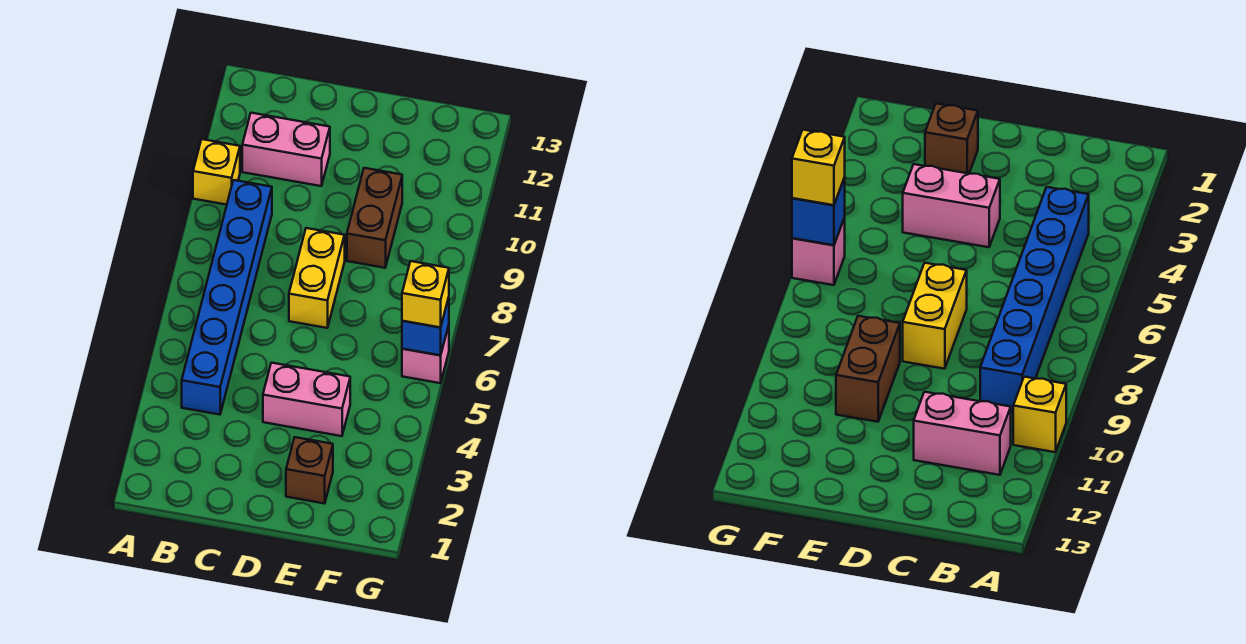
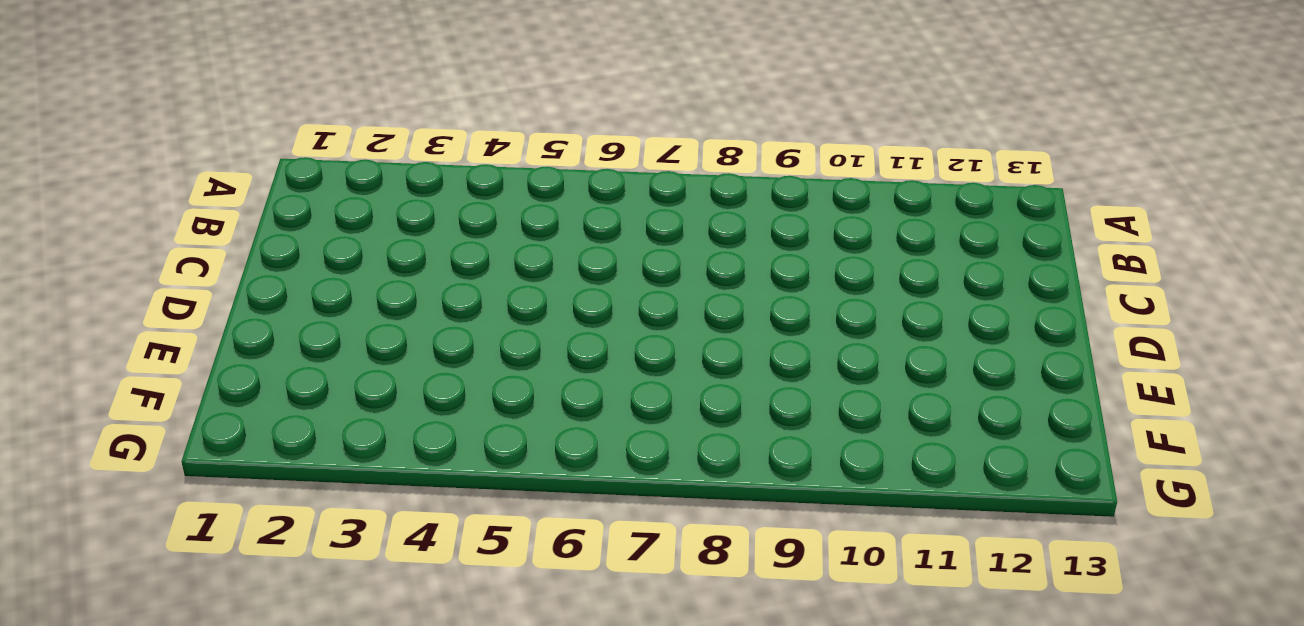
none -> yellow brick A10 level 1
none -> blue brick B4:B9 level 1

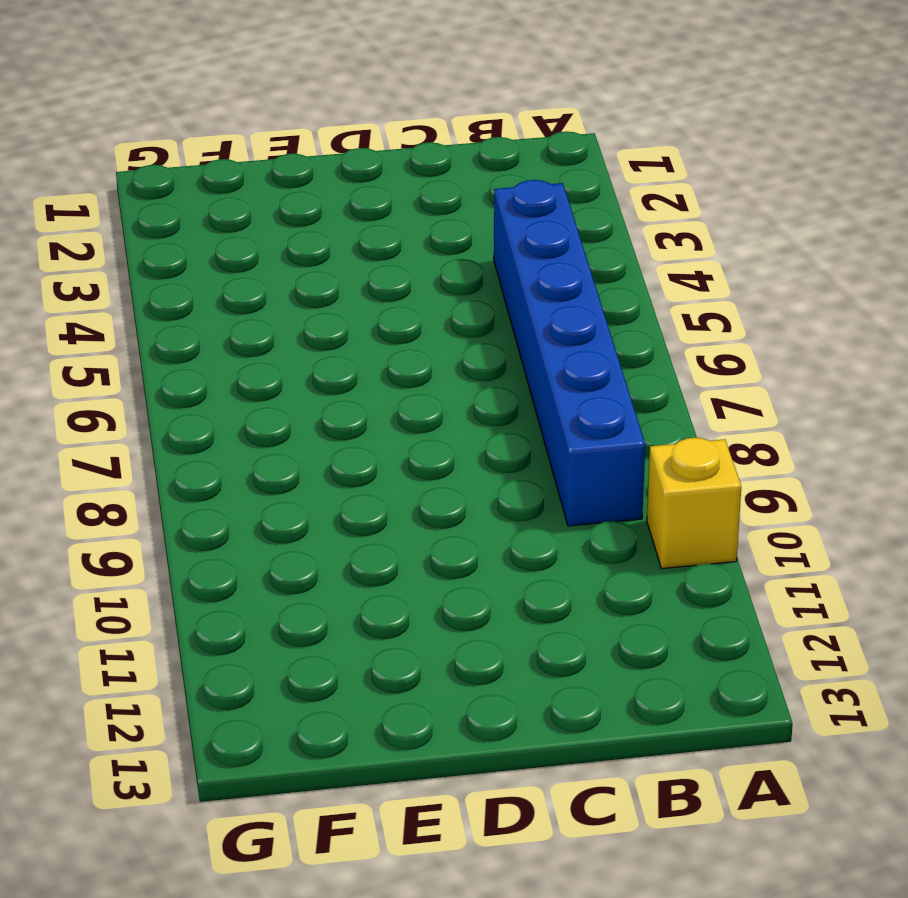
none -> pink brick B11:C11 level 1
none -> pink brick D4:E4 level 1

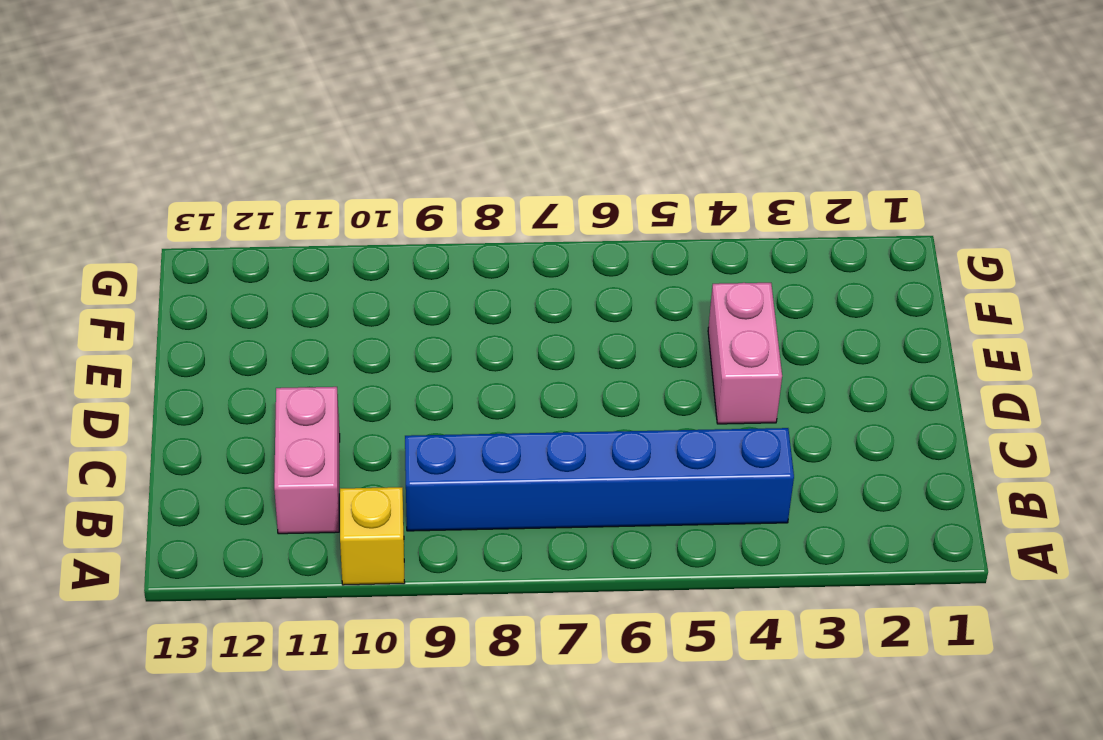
none -> yellow brick D7:D8 level 1
none -> brown brick E2 level 1

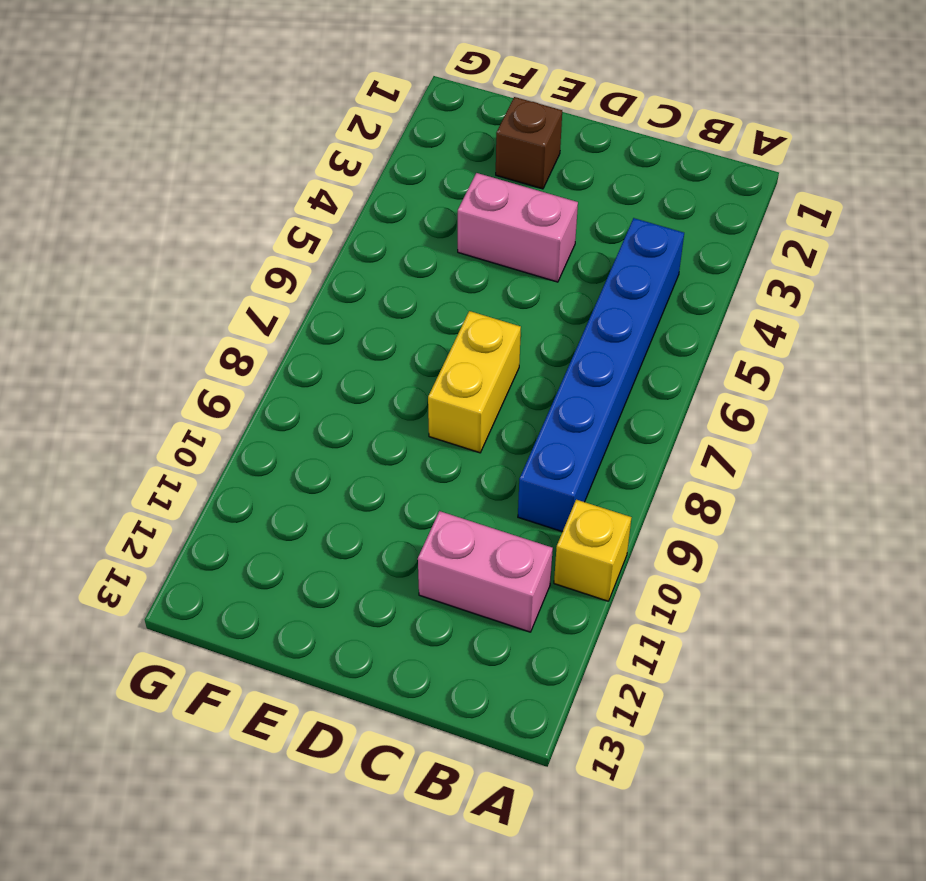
none -> brown brick E9:E10 level 1
none -> pink brick G6 level 1

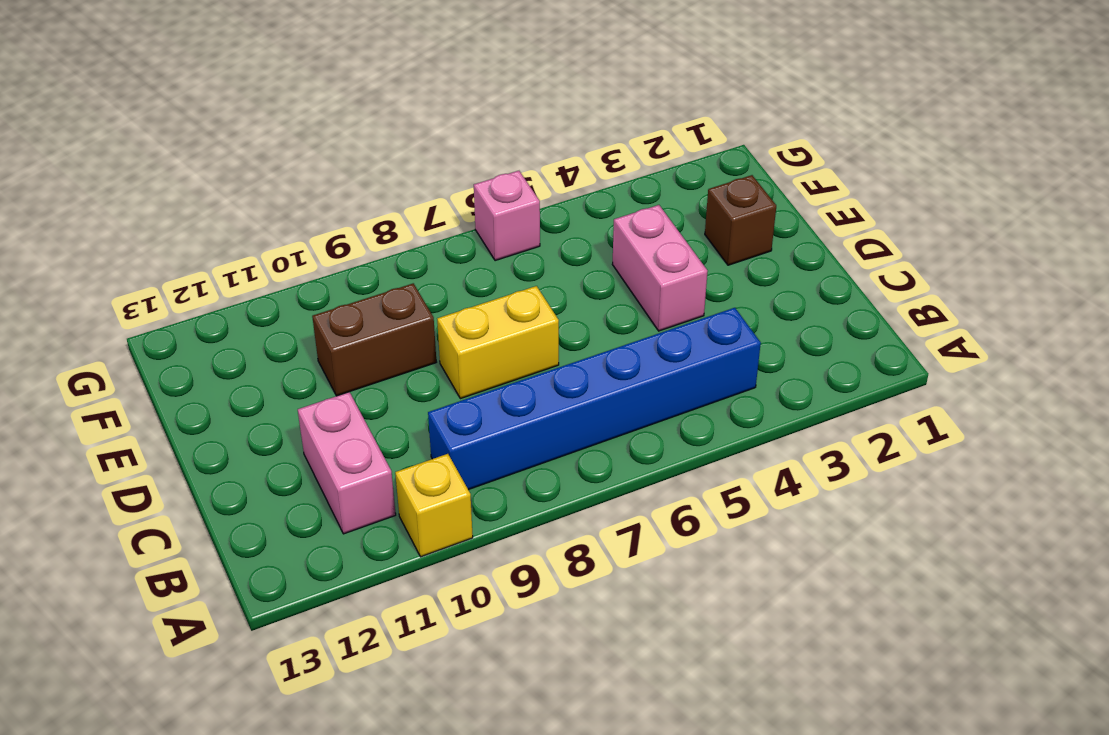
none -> blue brick G6 level 2
none -> yellow brick G6 level 3

